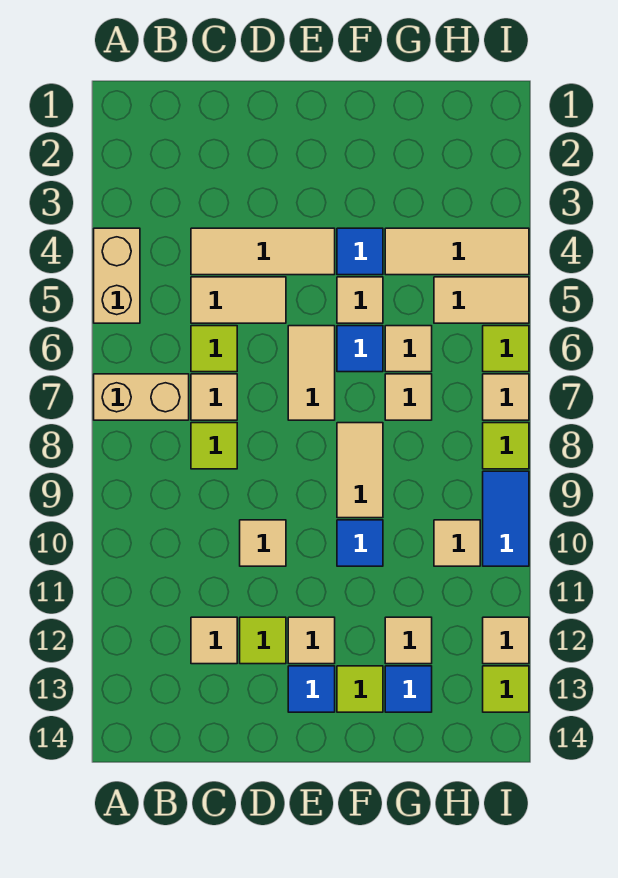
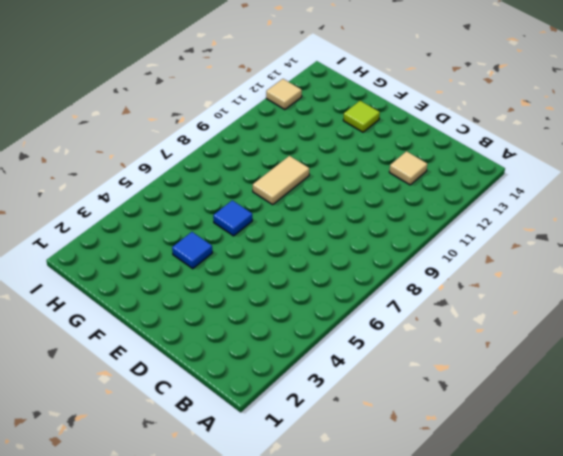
none -> tan brick A4:A5 level 1
none -> tan brick A7:B7 level 1
none -> tan tile C4:E4 level 1
none -> tan tile C5:D5 level 1

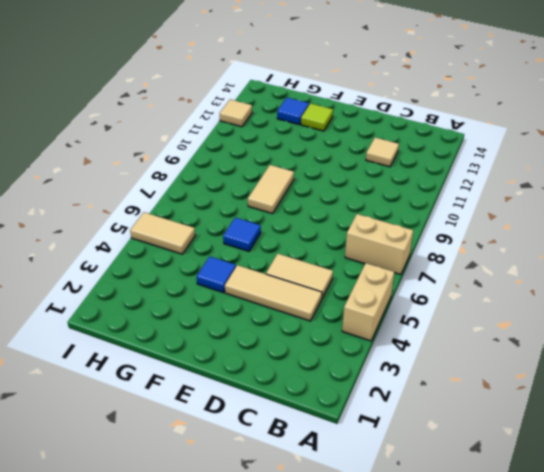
none -> lime tile C6 level 1
none -> tan tile C7 level 1
none -> lime tile C8 level 1
none -> tan tile D10 level 1

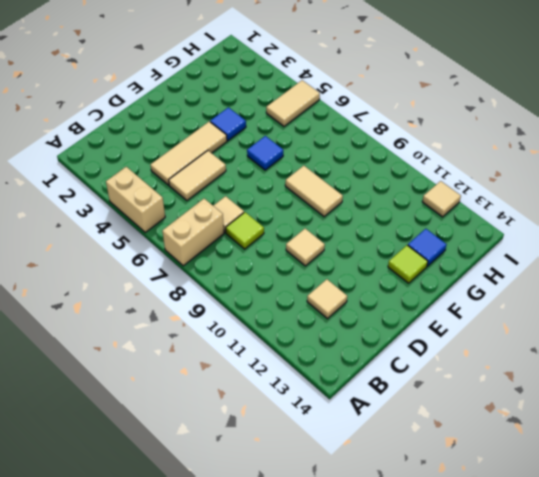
none -> lime tile C6 level 1
none -> lime tile D12 level 1
none -> tan tile E6:E7 level 1
none -> tan tile E12 level 1

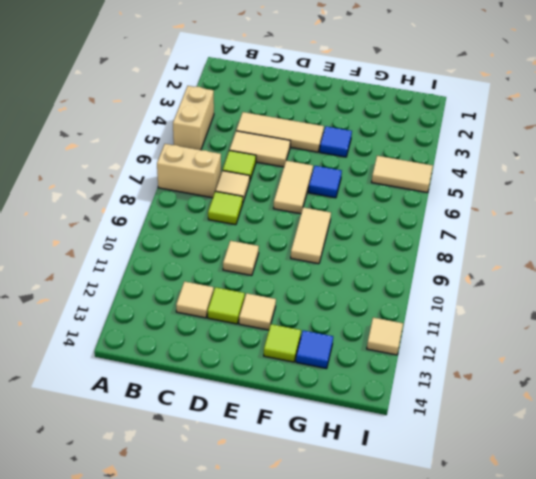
none -> blue tile E13 level 1
none -> tan tile F5 level 1
none -> blue tile F10 level 1
none -> tan tile G4:I4 level 1

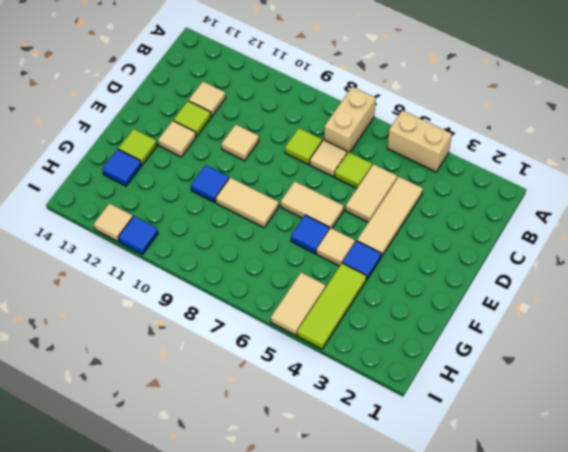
lime tile G4:I4 level 1 -> tan tile G4:I4 level 1
blue tile I11 level 1 -> blue tile E13 level 1
none -> tan tile G6 level 1
none -> tan tile G7 level 1
none -> tan tile G12 level 1
none -> tan tile H10 level 1

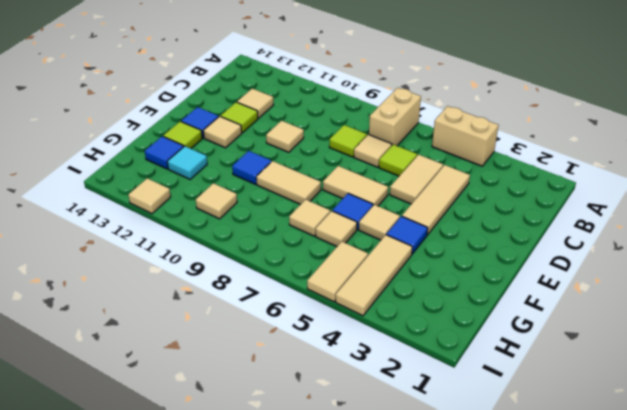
cyan tile G12 level 1 -> tan tile G12 level 1
none -> lime tile I6 level 1
none -> tan tile I7 level 1
none -> lime tile I8 level 1
none -> blue tile I9:I10 level 1

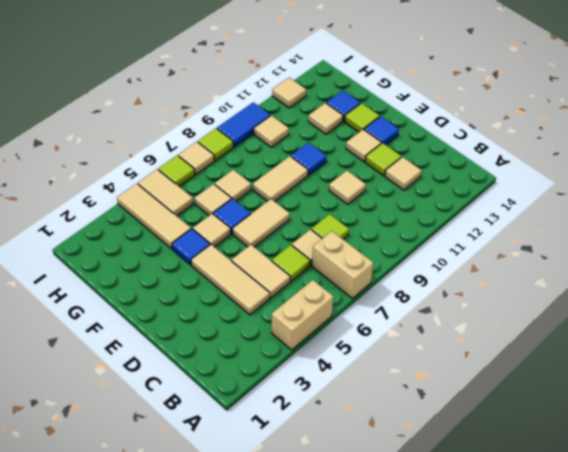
none -> lime tile I13 level 1

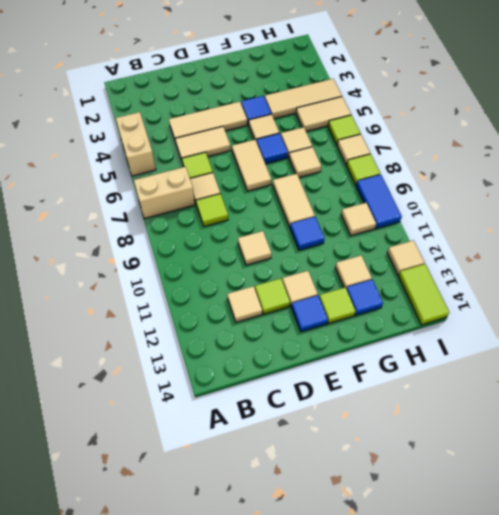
lime tile I13:I14 level 1 -> lime tile I13 level 1

